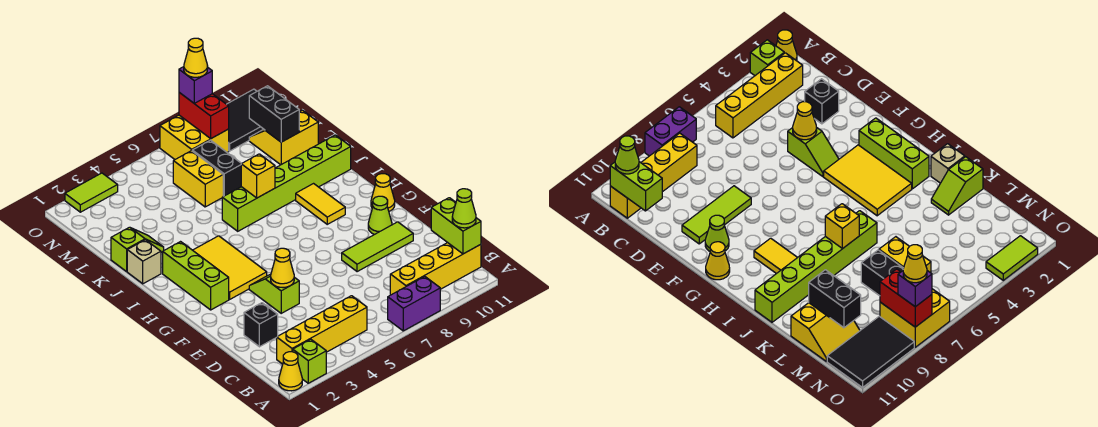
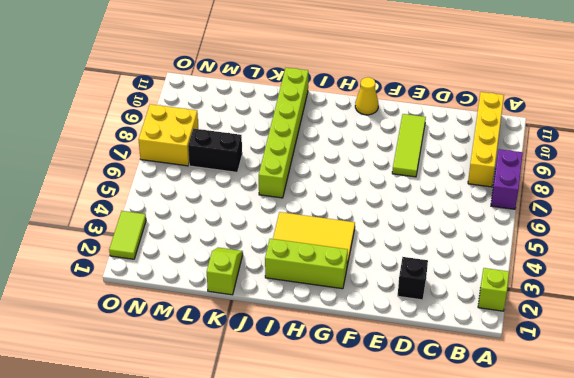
none -> yellow cone A1 level 1
none -> yellow brick B2:B5 level 1
none -> lime slope E4:F4 level 1 top E
none -> lime cone F10 level 1

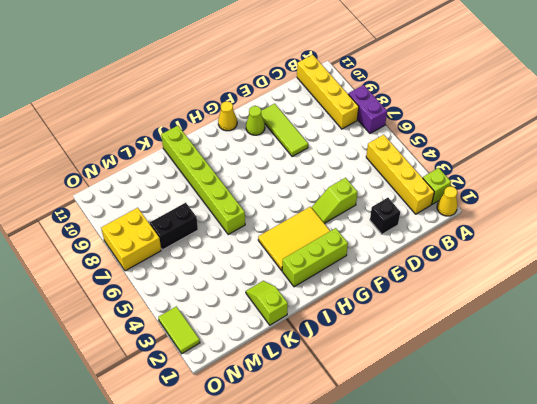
none -> yellow tile H9:I9 level 1
none -> tan brick J1 level 1
none -> yellow brick L6:M6 level 1
none -> yellow slope L10:M11 level 1 top L

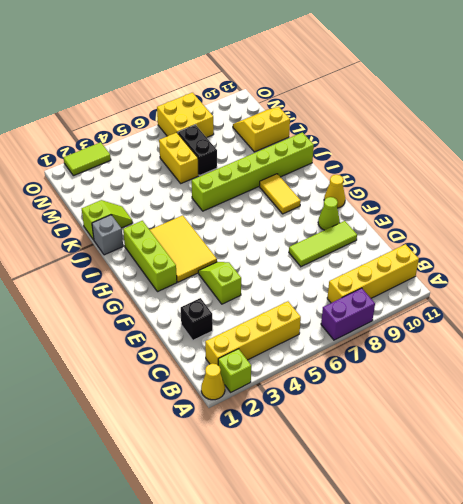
grey brick J1 level 1 -> tan brick J1 level 1
none -> black tile N9:O11 level 1
none -> lime brick B11:C11 level 2
none -> yellow cone E4 level 2
none -> yellow brick J7 level 2

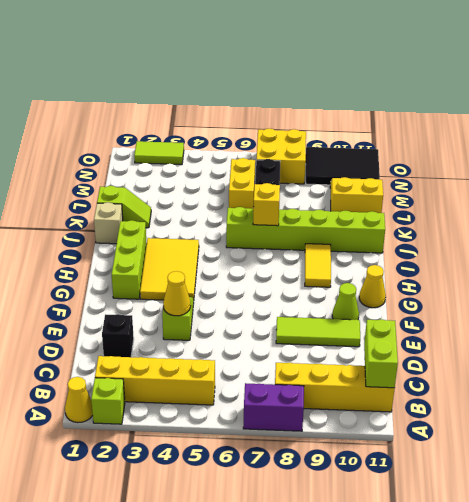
none -> black brick L10:M10 level 2
none -> red brick N8:O8 level 2
none -> lime cone B11 level 3
none -> purple brick O8 level 3

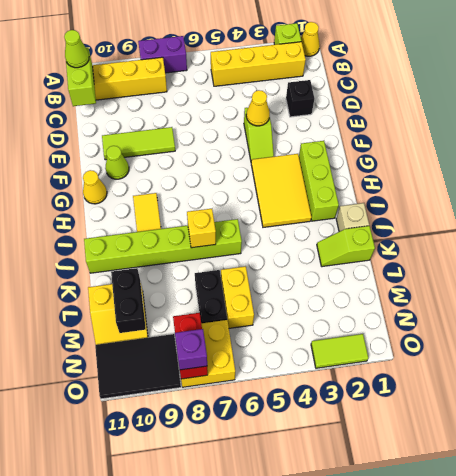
none -> yellow cone O8 level 4

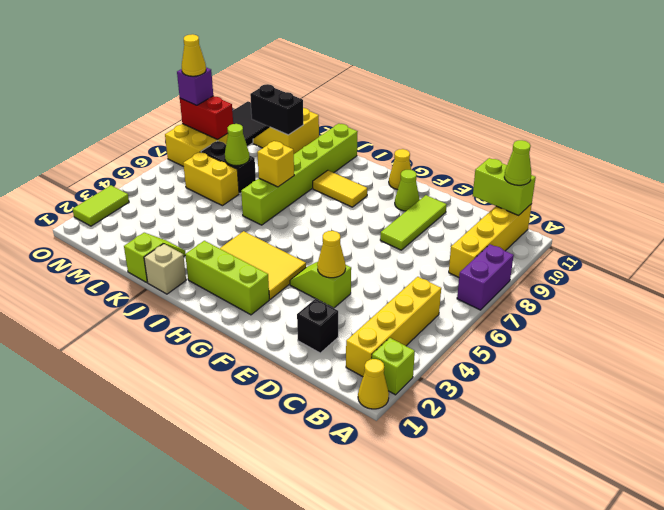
lime cone L7 level 2 -> none

